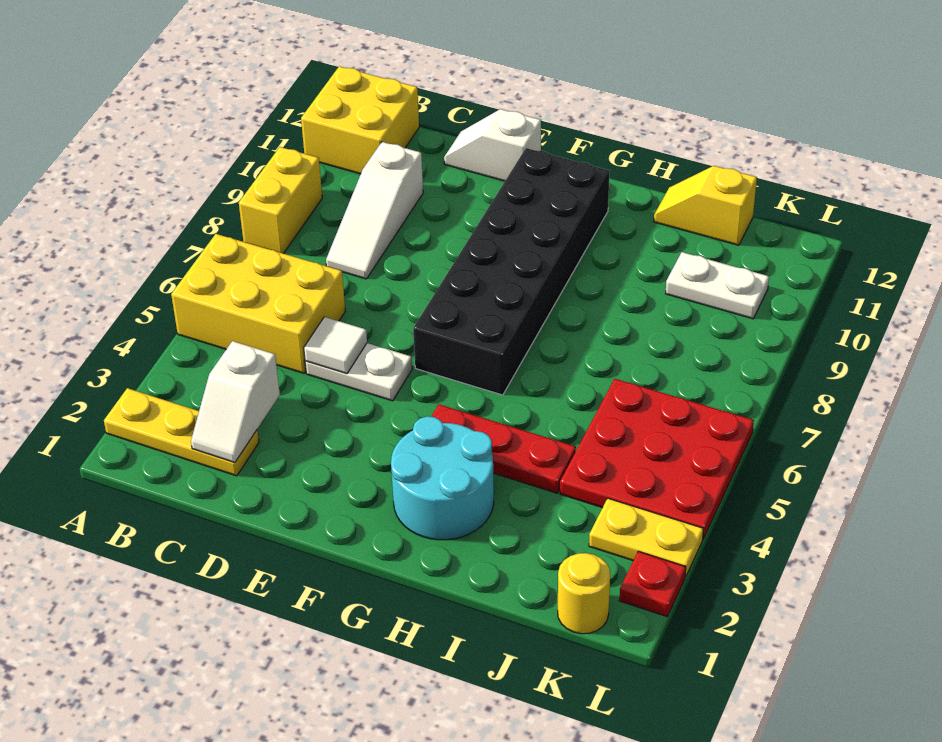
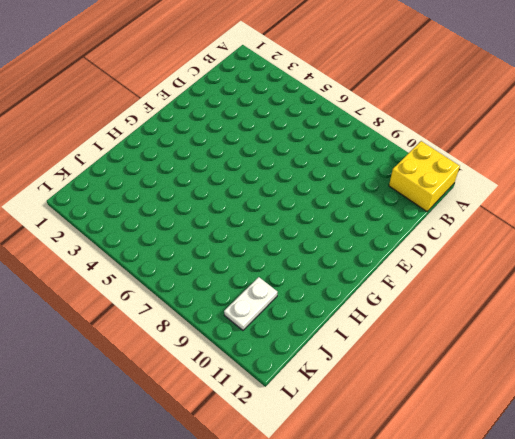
none -> yellow plate A2:C2 level 1
none -> yellow brick A5:C6 level 1
none -> yellow brick A8:A9 level 1

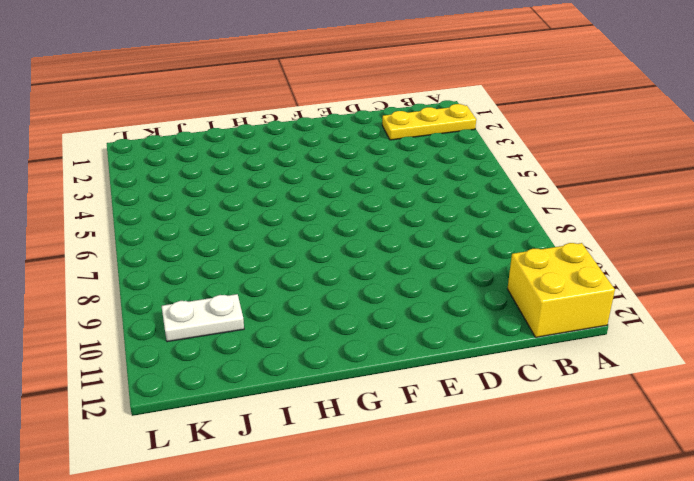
none -> yellow brick A5:C6 level 1
none -> yellow brick A8:A9 level 1
none -> white slope C8:C10 level 1 top 10

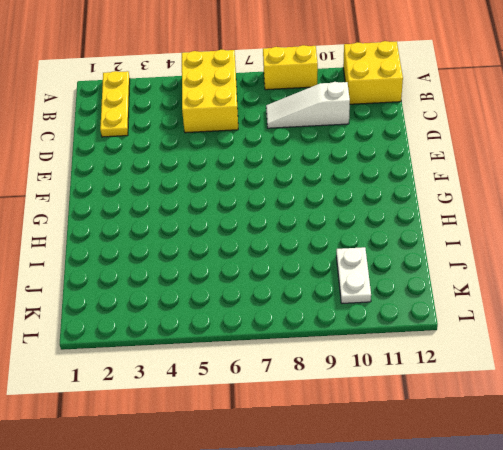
none -> white plate D5:E5 level 1
none -> white slope D12:E12 level 1 top E
none -> black brick F6:G11 level 1

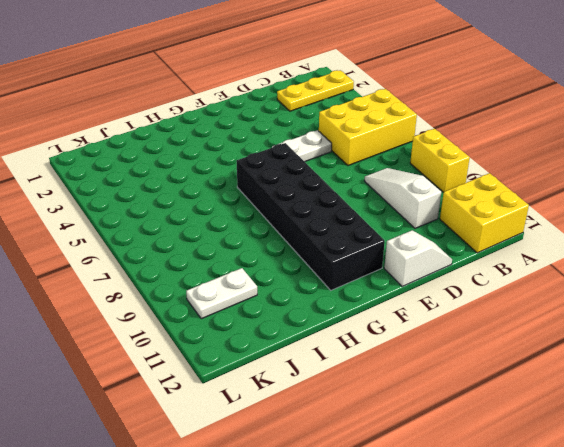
none -> cyan round brick G2:H3 level 1
none -> red plate G4:I4 level 1
none -> yellow slope I12:J12 level 1 top J

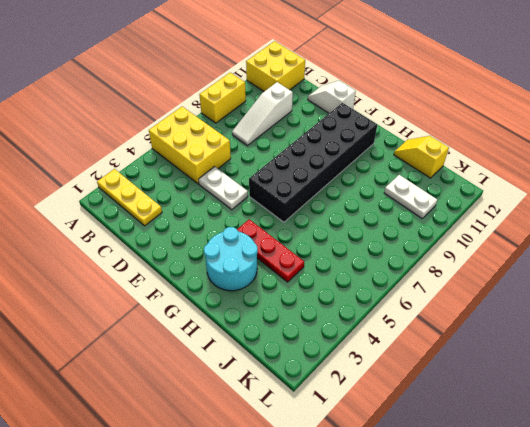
none -> red plate J4:L6 level 1
none -> yellow round brick K1 level 1
none -> yellow plate K3:L3 level 1

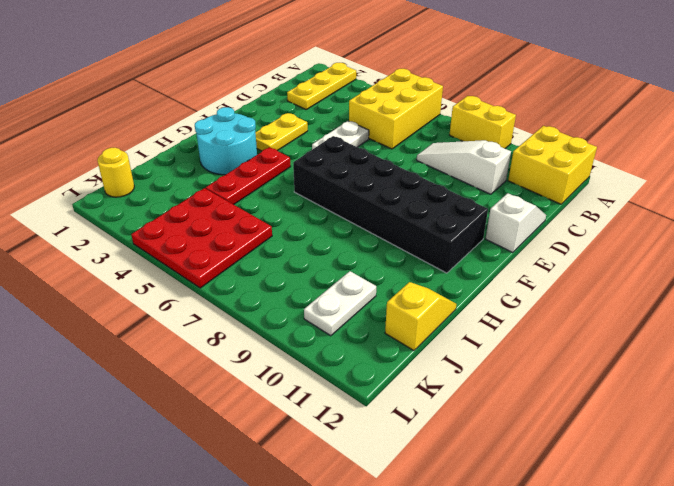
yellow plate E3:F3 level 1 -> yellow plate K3:L3 level 1
none -> red plate L2 level 1
none -> white slope C2:C3 level 2 top 3
none -> white tile D5 level 2

